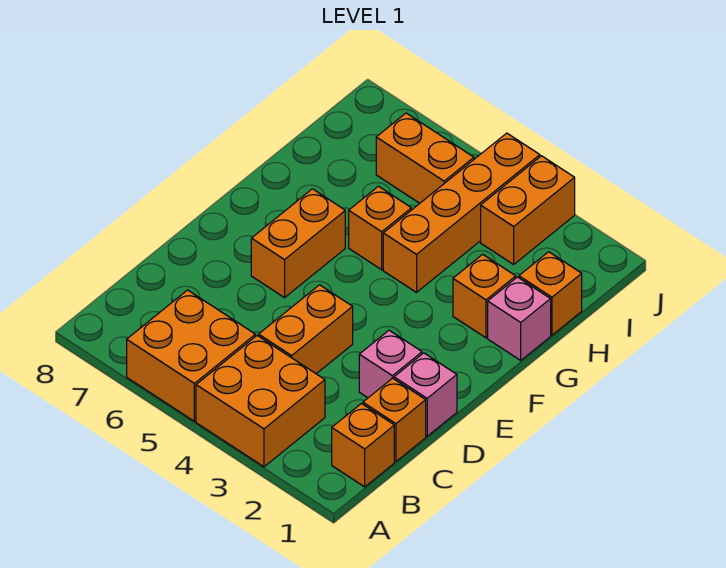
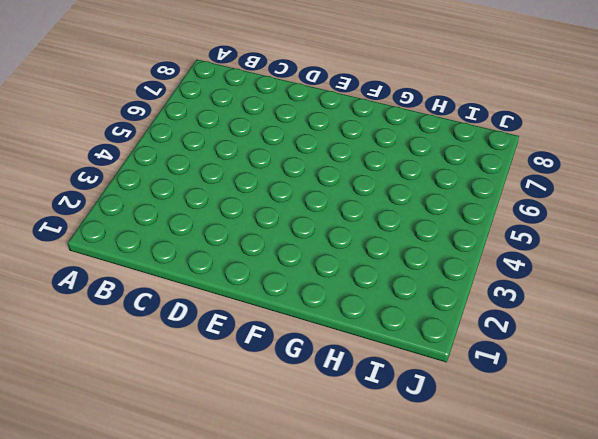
none -> orange brick A3:B4 level 1
none -> orange brick A5:B6 level 1
none -> orange brick B1 level 1

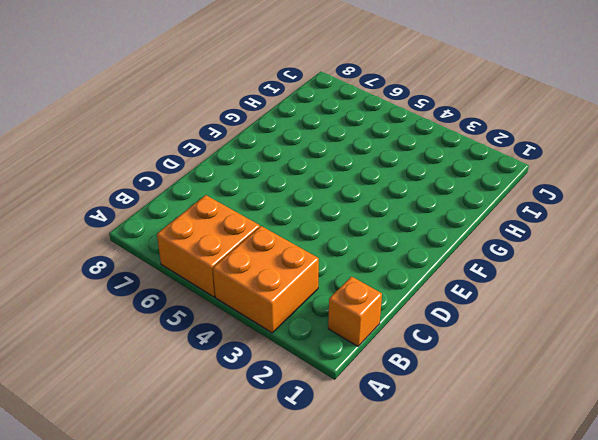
none -> orange brick C1 level 1
none -> orange brick C4:D4 level 1
none -> pink brick D1 level 1

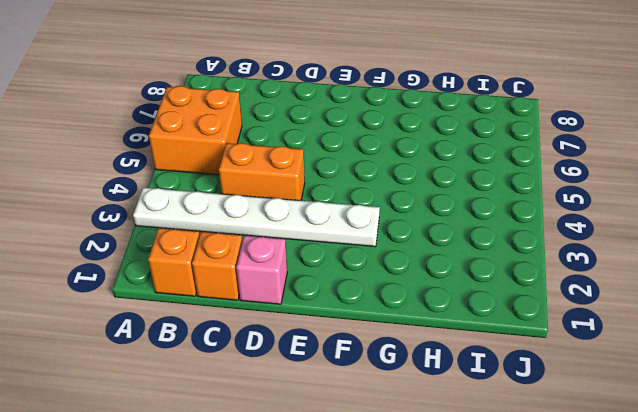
white plate A3:F3 level 1 -> orange brick A3:B4 level 1
none -> pink brick D2 level 1
none -> orange brick E6:F6 level 1
none -> pink brick G1 level 1

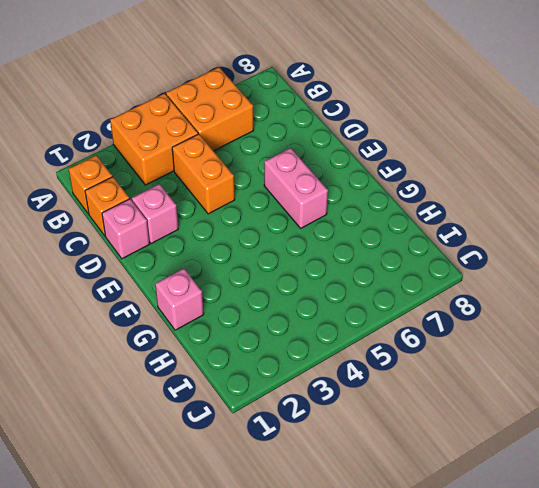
pink brick E6:F6 level 1 -> orange brick E6:F6 level 1
none -> orange brick G2 level 1
none -> orange brick G4:J4 level 1
none -> orange brick G5 level 1

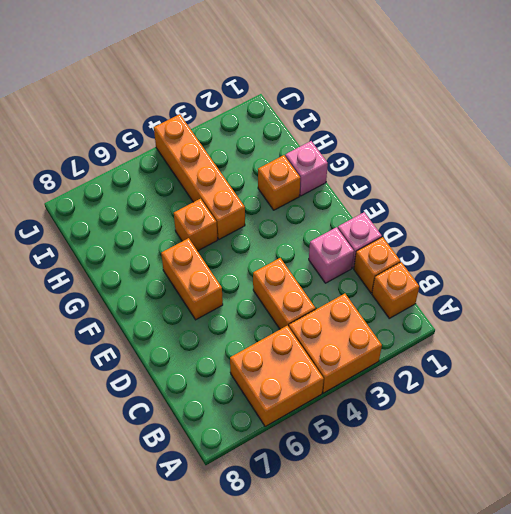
none -> orange brick H1 level 1
none -> orange brick I3:J3 level 1
none -> orange brick I5:I6 level 1

